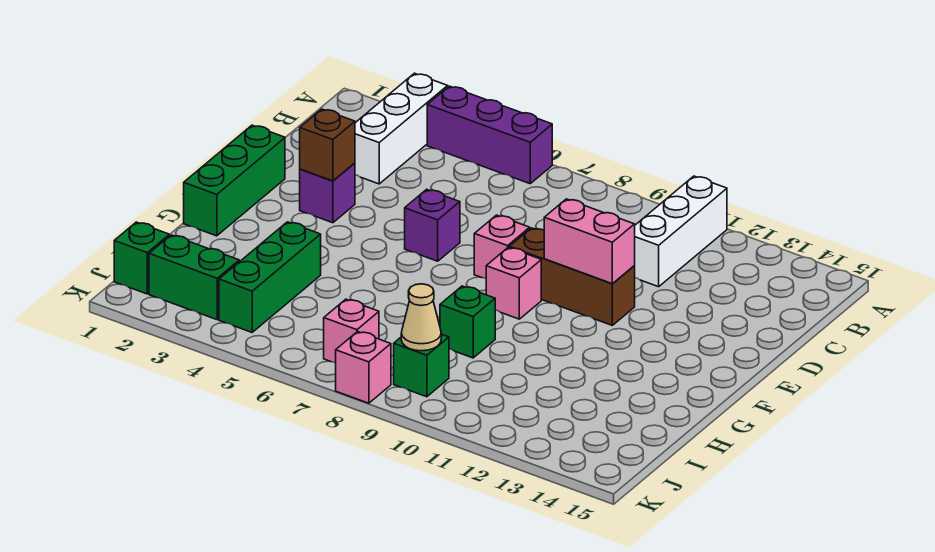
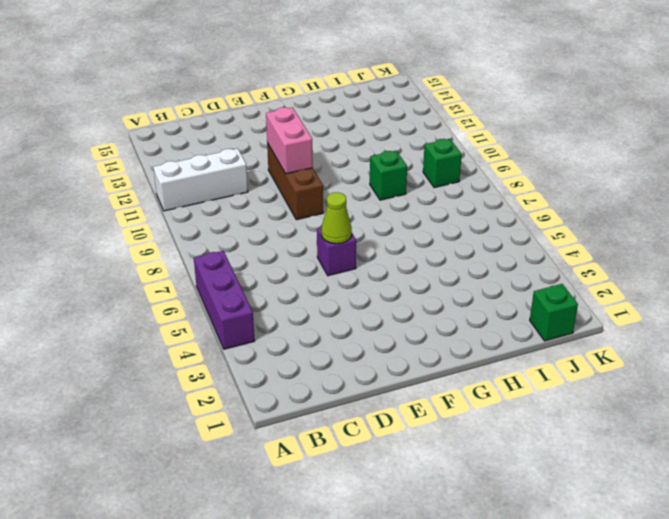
lime cone E6 level 2 -> none
none -> white brick A3:C3 level 1
none -> green brick E1:G1 level 1
none -> purple brick E3 level 1

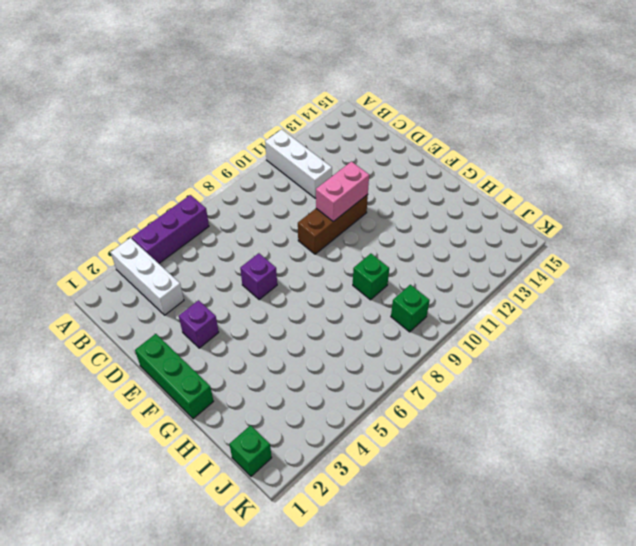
none -> pink brick E8 level 1
none -> pink brick F9 level 1
none -> green brick H4:J4 level 1

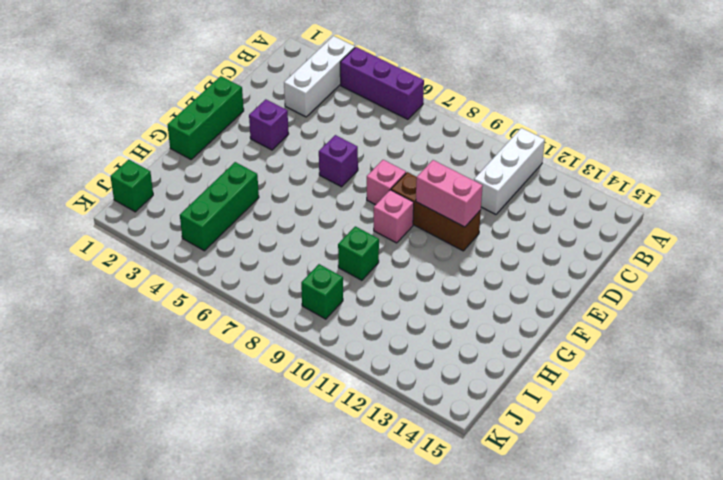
none -> green brick J2:J3 level 1
none -> pink brick J7 level 1
none -> pink brick K8 level 1

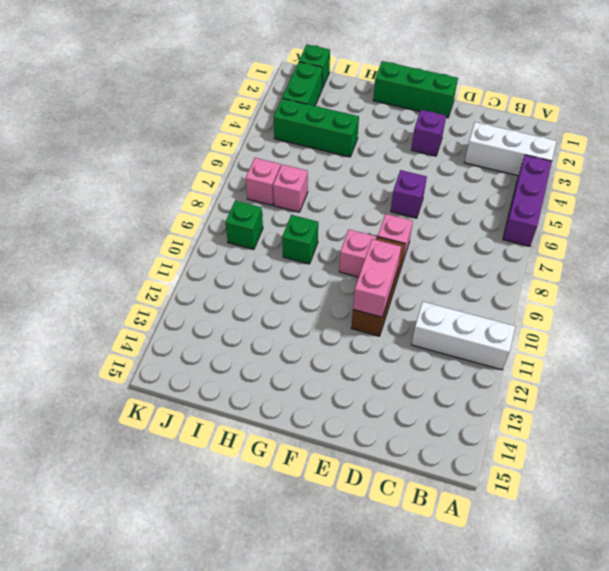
pink brick I7 level 1 -> pink brick K8 level 1
none -> brown brick E3 level 2
none -> tan cone J9 level 2

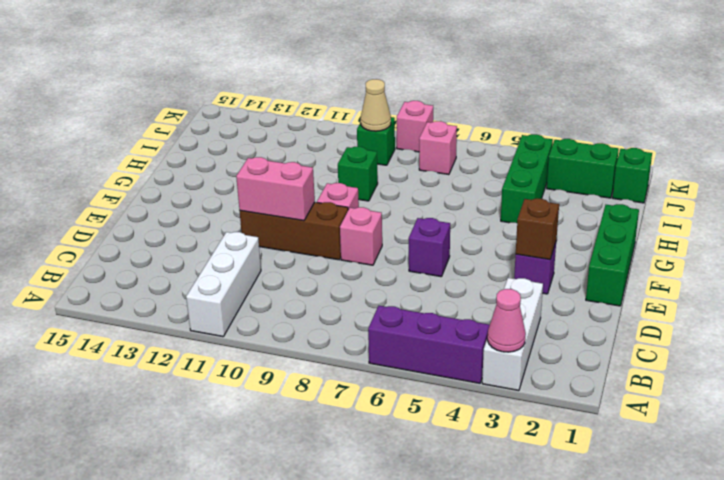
pink cone A3 level 2 -> none

